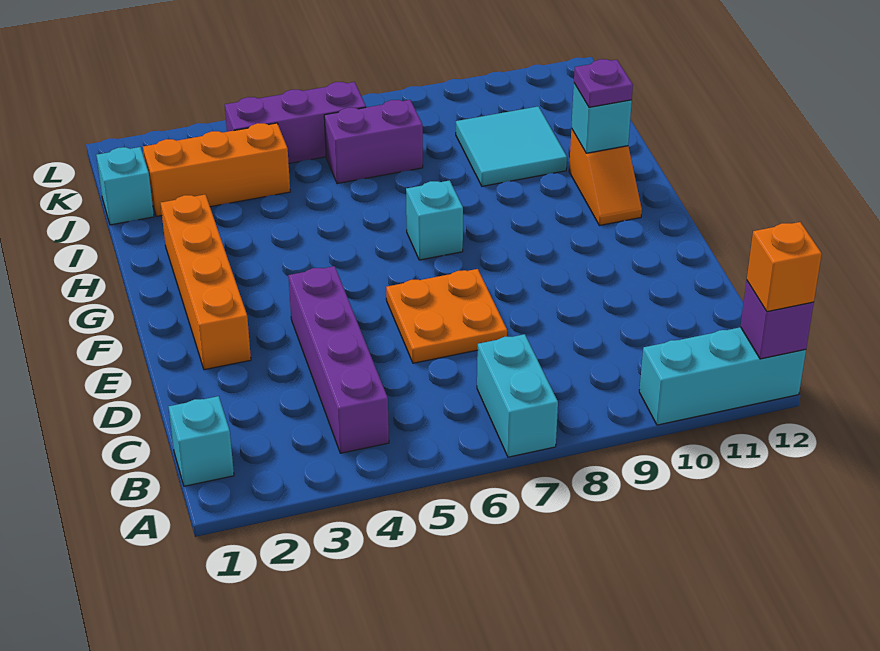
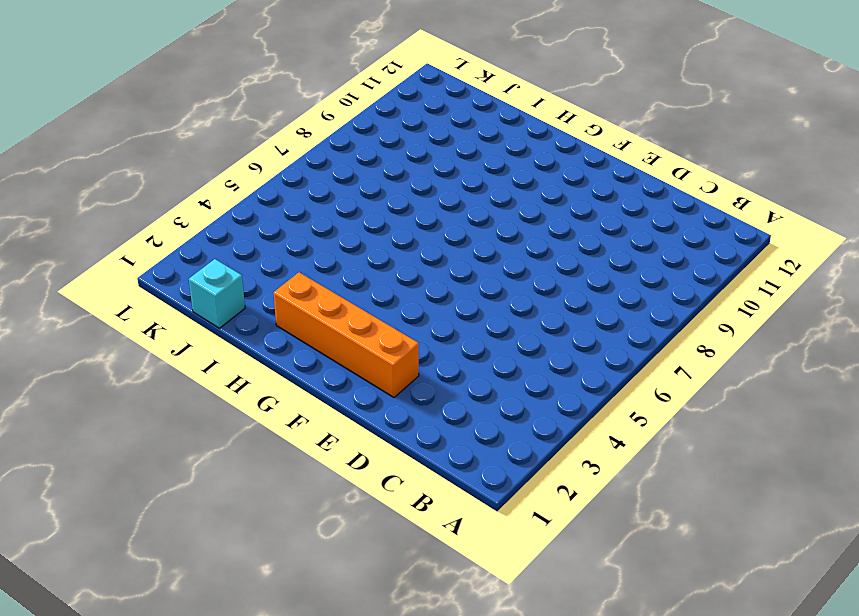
none -> cyan brick A7:B7 level 1
none -> cyan brick A10:A12 level 1
none -> cyan brick B1 level 1

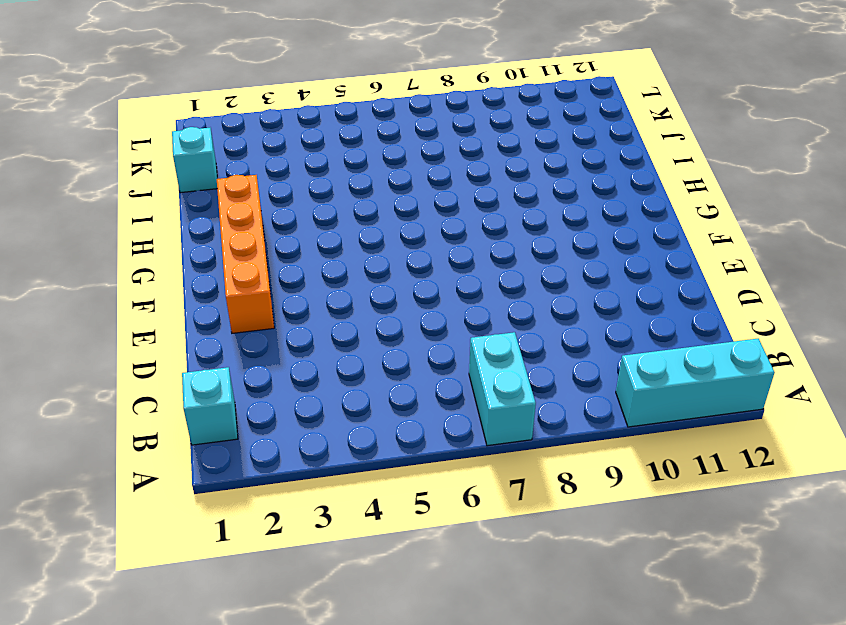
none -> purple brick B4:E4 level 1
none -> orange plate D6:E7 level 1
none -> cyan brick G7 level 1

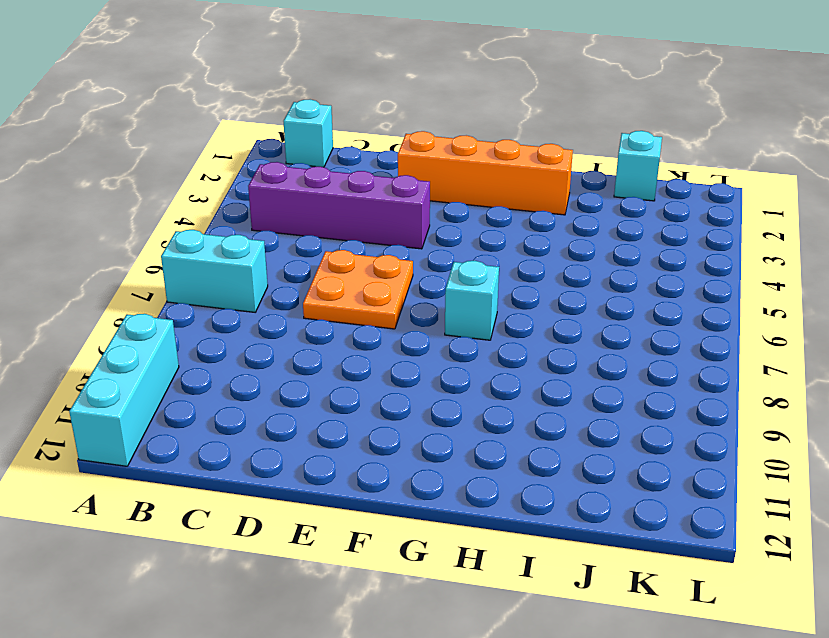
none -> orange slope G11:H11 level 1 top H
none -> cyan tile I9:J10 level 1
none -> orange brick J2:J4 level 1

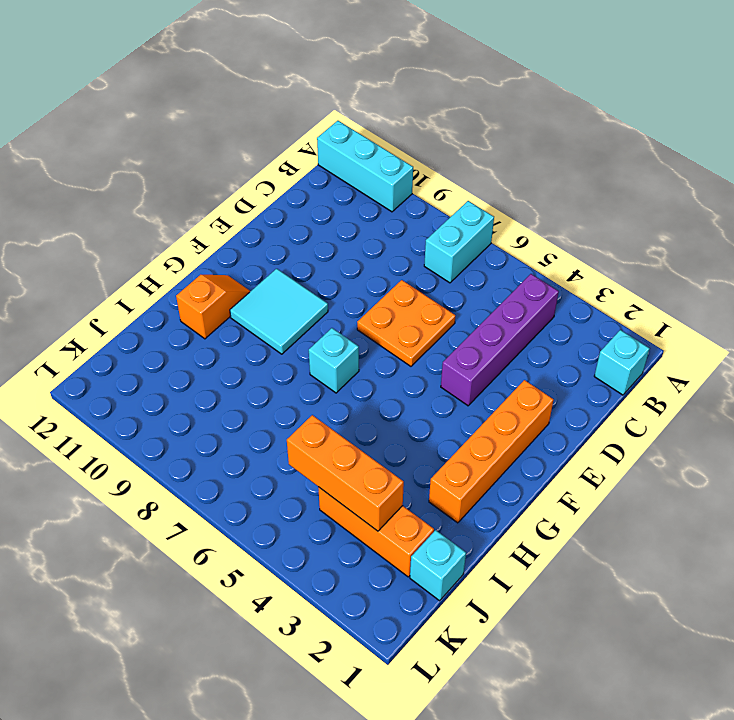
cyan tile F9:G10 level 1 -> cyan tile I9:J10 level 1
orange brick J3:J5 level 2 -> none
none -> purple brick J6:J7 level 1
none -> purple brick K4:K6 level 1
none -> purple brick A12 level 2

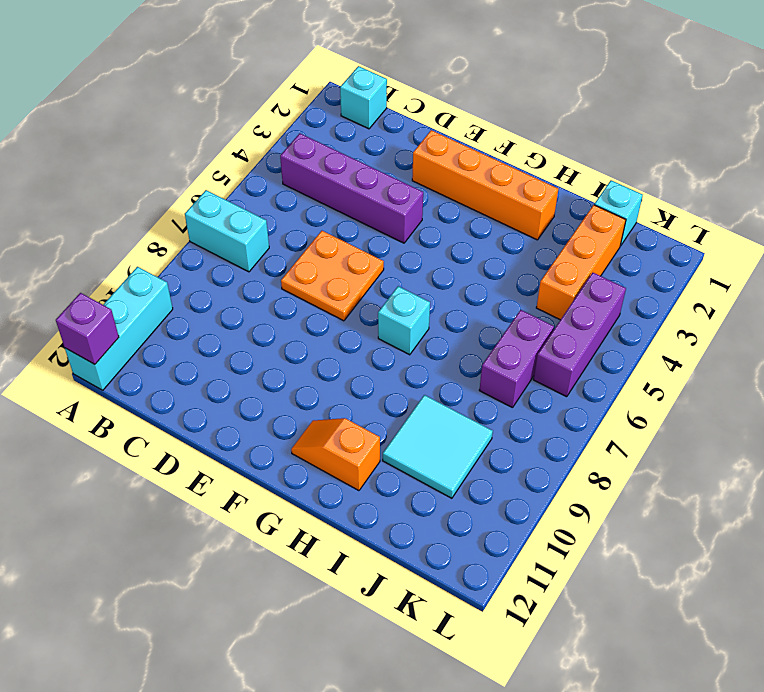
none -> cyan brick H11 level 2
none -> orange brick A12 level 3
none -> purple plate H11 level 3

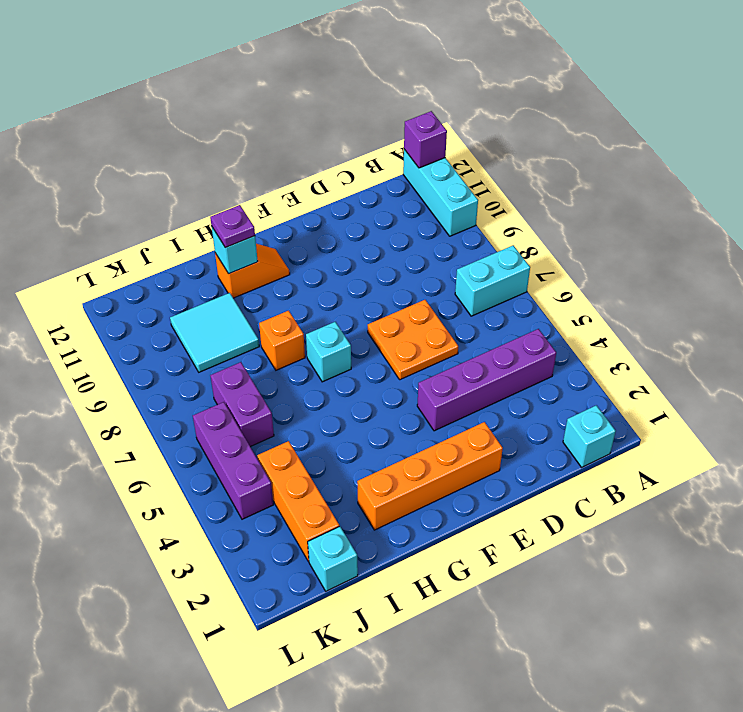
orange brick H8 level 1 -> orange brick A12 level 3

